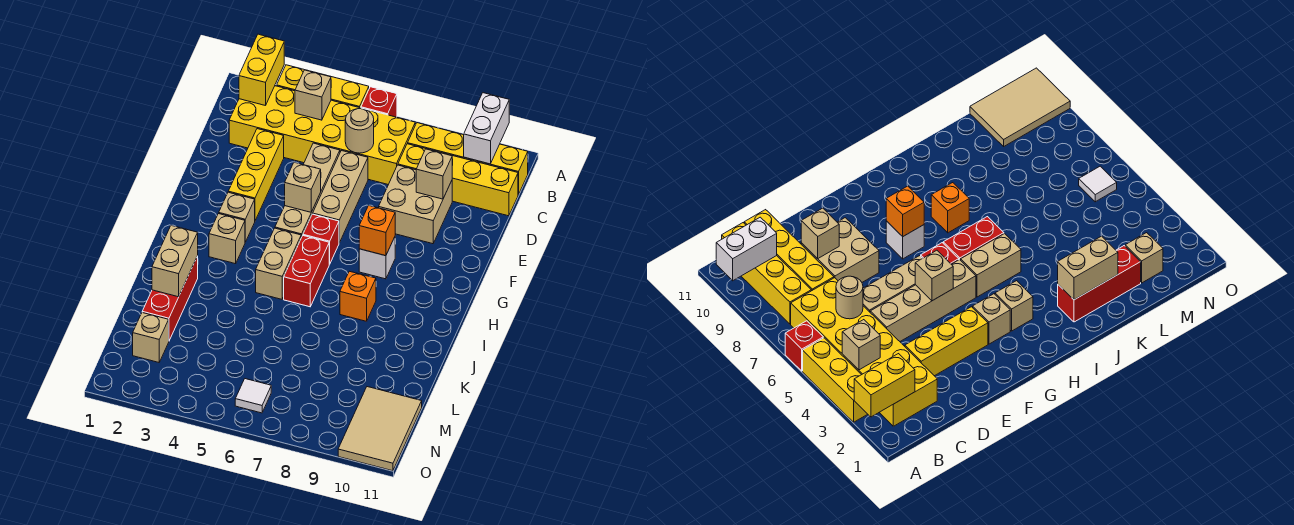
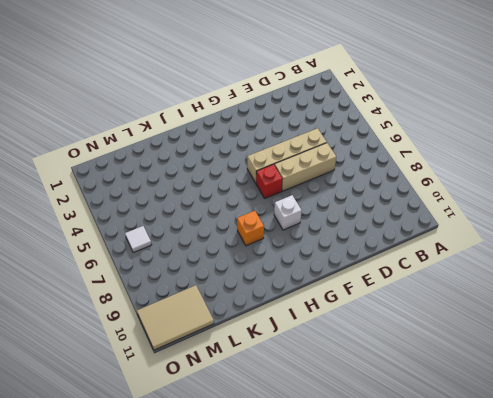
none -> yellow brick A3:A5 level 1
none -> red brick A6 level 1
none -> yellow brick B2:C7 level 1

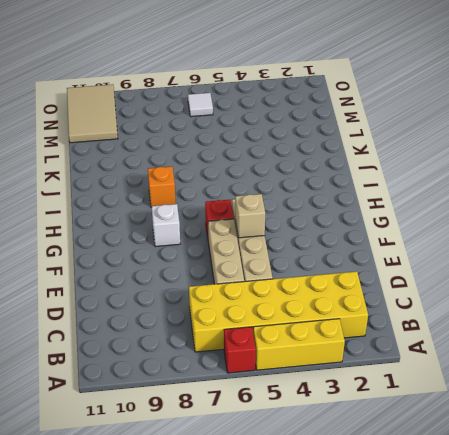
none -> yellow brick B8:B11 level 1
none -> yellow brick C8:C11 level 1
none -> yellow brick D3:F3 level 1

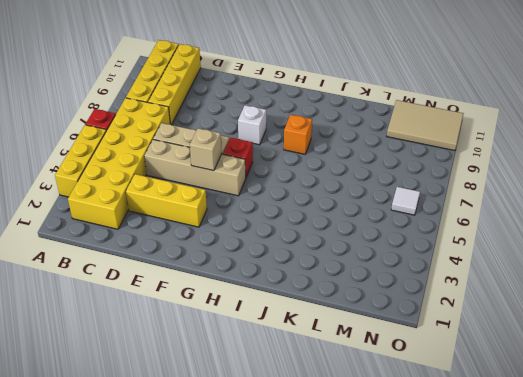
none -> tan brick D8:E9 level 1
none -> tan brick G3 level 1
none -> tan brick H3 level 1

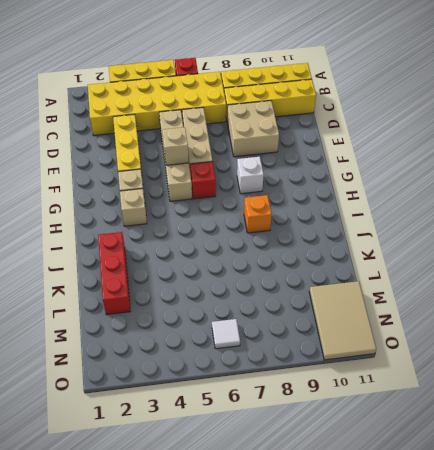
none -> tan brick H5:I5 level 1
none -> red brick H6:I6 level 1
none -> tan brick M2 level 1

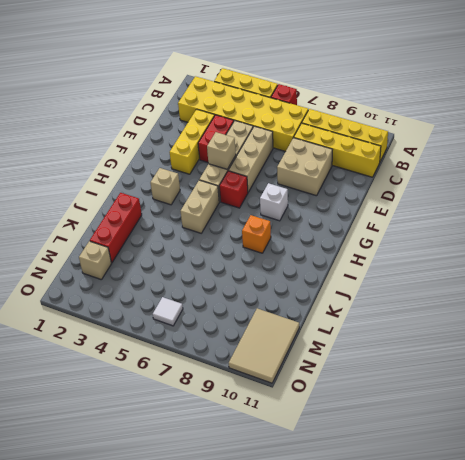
red brick D4:E4 level 1 -> red brick H6:I6 level 1
none -> tan brick G3 level 1
none -> yellow brick A2:B2 level 2
none -> white brick A10:B10 level 2

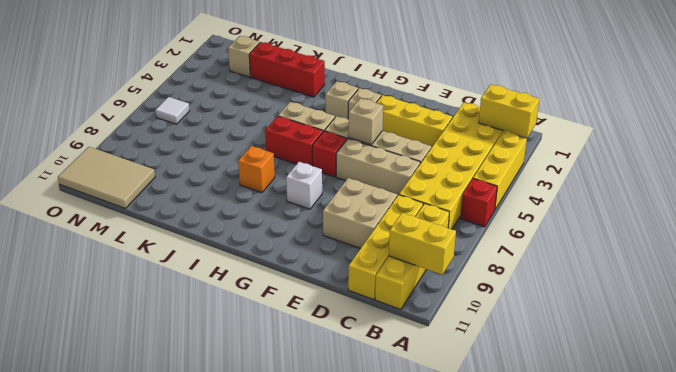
yellow brick A10:B10 level 2 -> white brick A10:B10 level 2
none -> tan brick B4 level 2
none -> tan round brick C6 level 2
none -> tan brick D9 level 2

